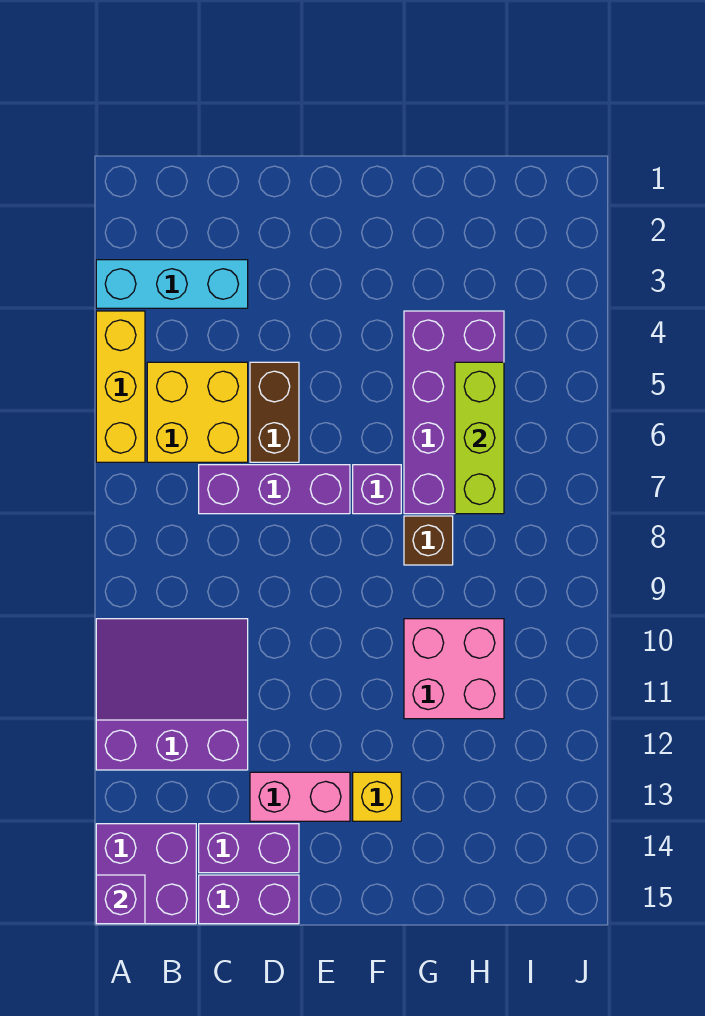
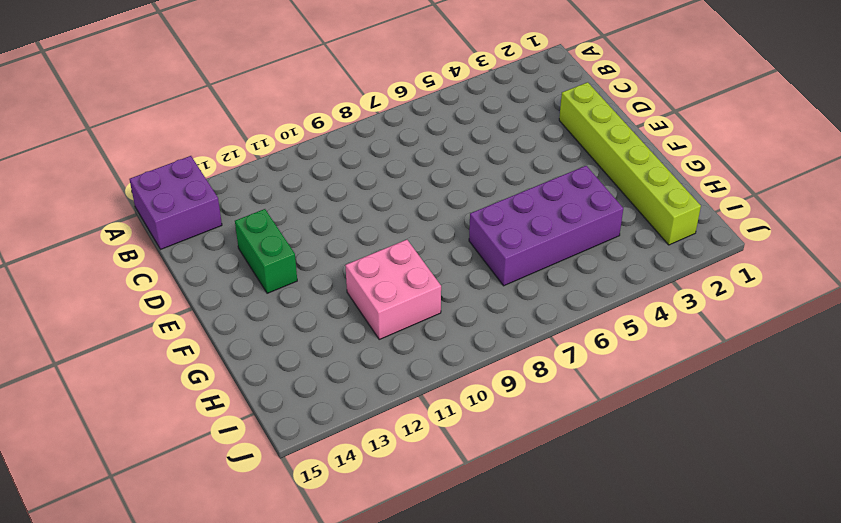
lime brick D2:I2 level 1 -> none
green brick D13:E13 level 1 -> pink brick D13:E13 level 1
none -> cyan brick A3:C3 level 1
none -> yellow brick A4:A6 level 1
none -> purple slope A10:C12 level 1 top 12

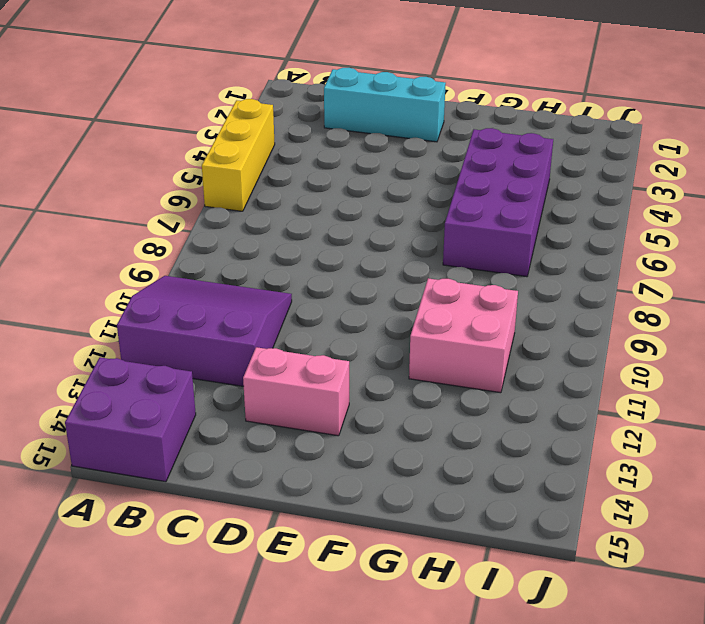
cyan brick C2:E2 level 1 -> cyan brick A3:C3 level 1
none -> yellow brick B5:C6 level 1
none -> purple brick C7:E7 level 1
none -> purple brick C14:D14 level 1

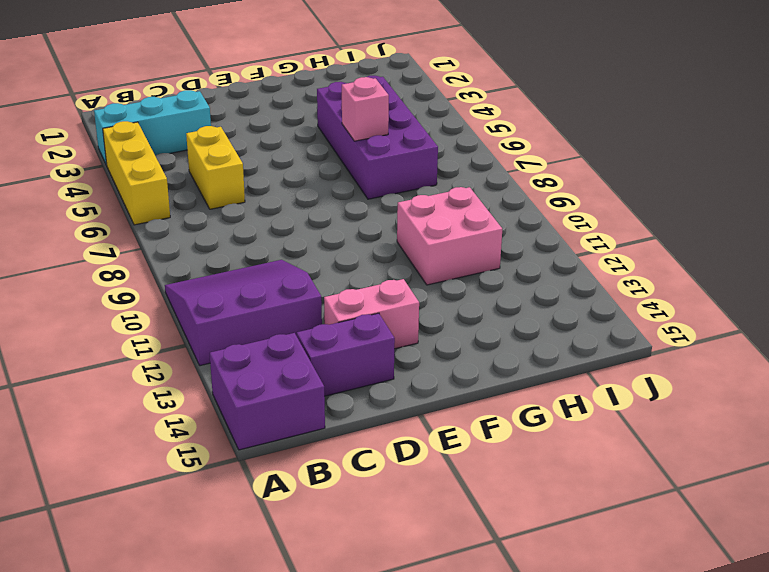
yellow brick C5:C6 level 1 -> yellow brick B5:C6 level 1
pink brick G6 level 2 -> none
none -> purple brick C7:E7 level 1
none -> purple brick C15:D15 level 1
none -> brown brick D5:D6 level 1

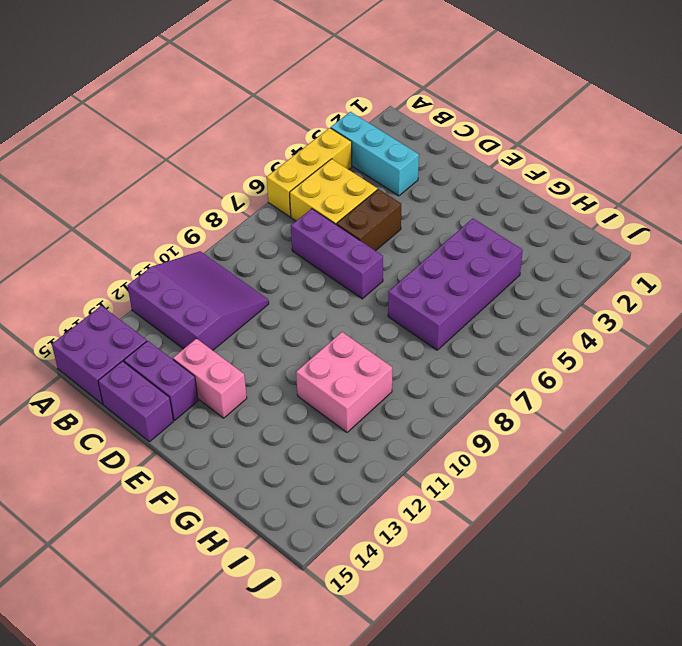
none -> purple brick F7 level 1
none -> yellow brick F13 level 1
none -> brown brick G8 level 1

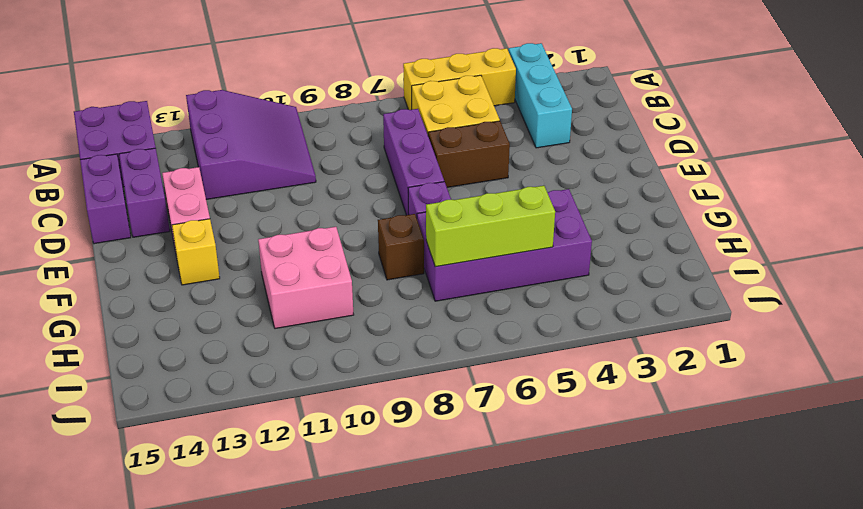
none -> purple brick A15 level 2

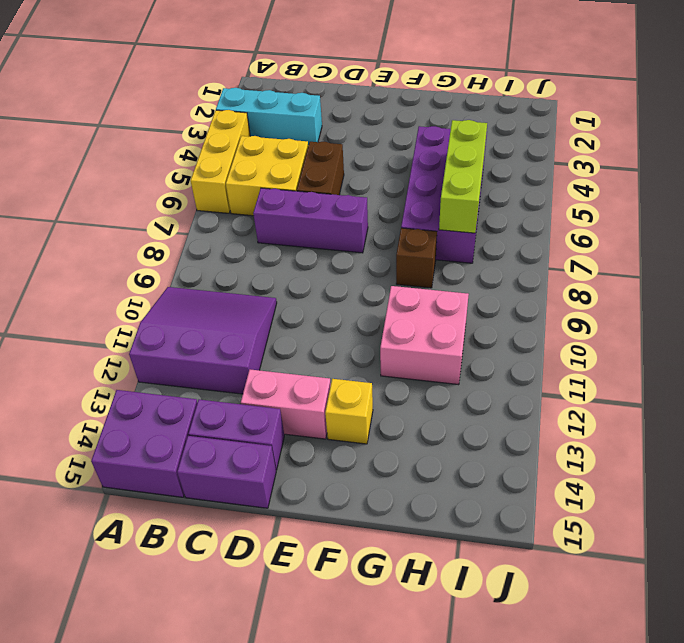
none -> purple brick F7 level 1
none -> purple brick A15 level 2

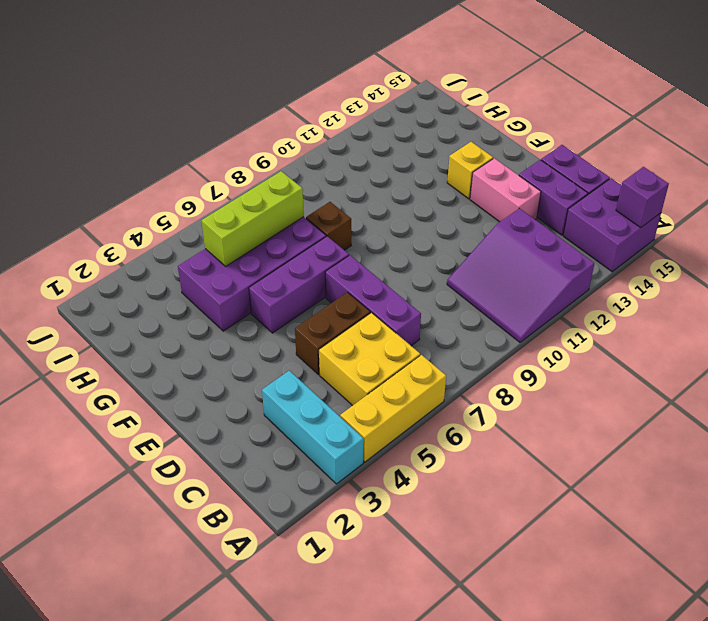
purple brick F5:F7 level 1 -> purple brick F7 level 1
none -> pink brick G10:H11 level 1

